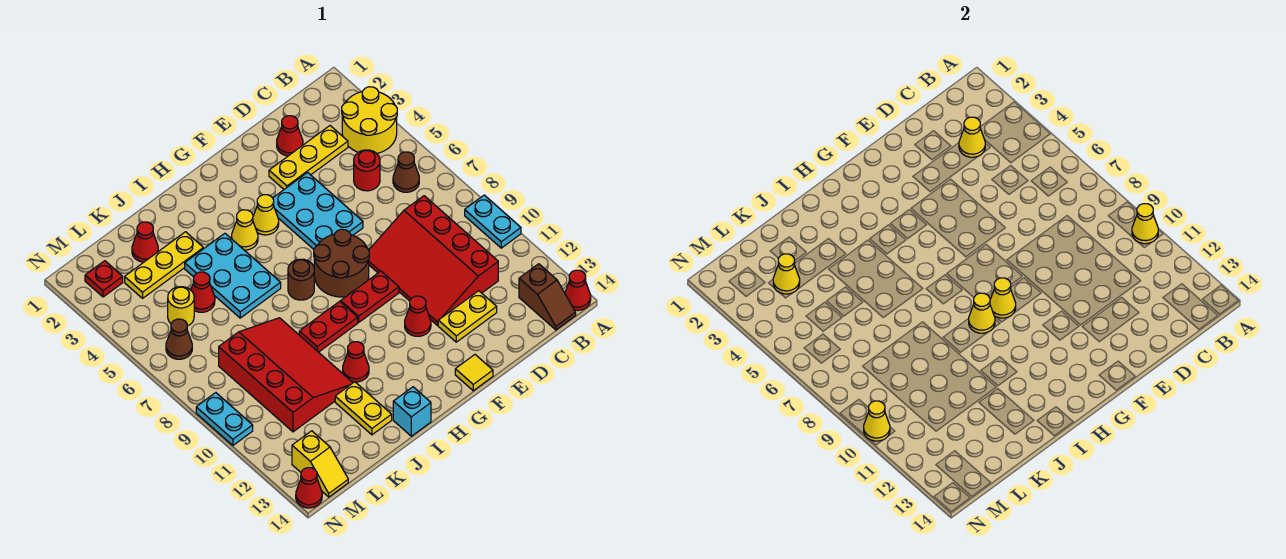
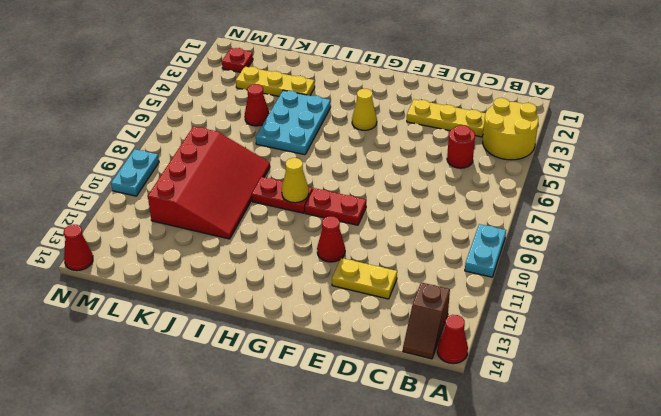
none -> brown cone B6 level 1
none -> red slope C8:E11 level 1 top C
none -> red cone D2 level 1
none -> cyan plate E4:F6 level 1

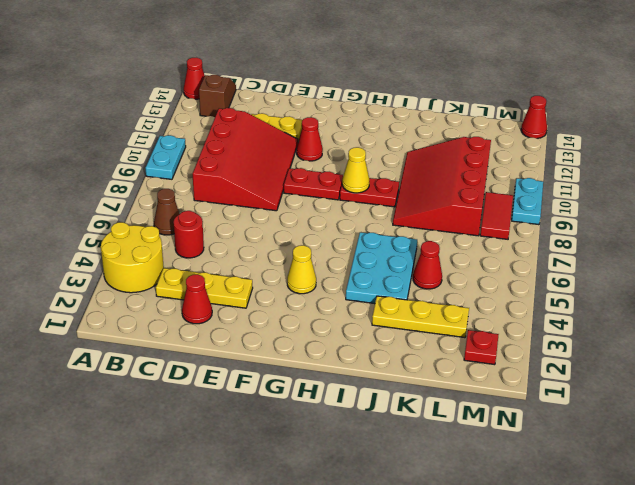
red tile M8:M9 level 1 -> none
none -> cyan plate E4:F6 level 1
none -> brown round brick F7:G8 level 1
none -> yellow tile F14 level 1
none -> yellow cone H4 level 1

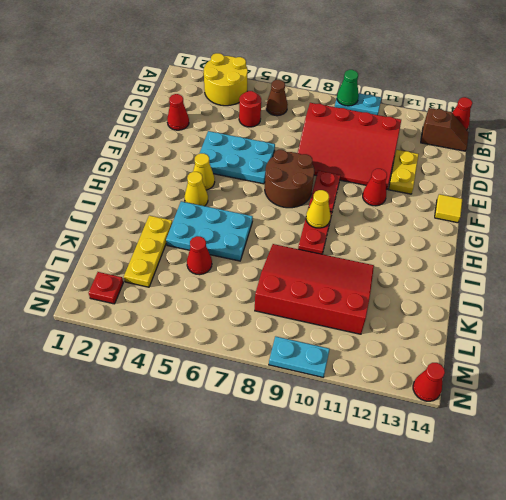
green cone A9 level 2 -> none
none -> yellow plate C3:E3 level 1
none -> brown round brick H7 level 1
none -> red cone I11 level 1
none -> cyan brick I14 level 1

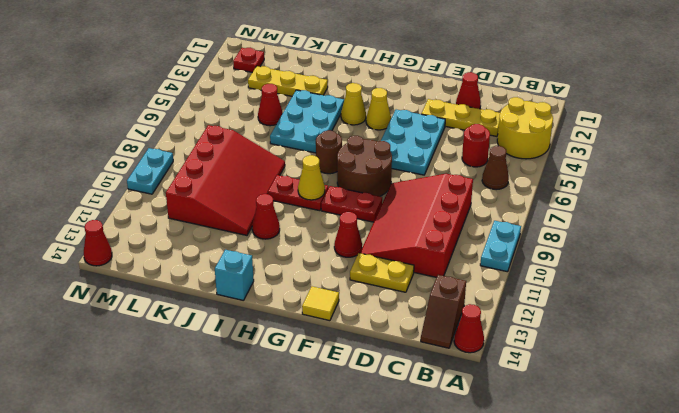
none -> yellow plate J12:J13 level 1
none -> red cone K2 level 1
none -> yellow round brick L5 level 1
none -> brown cone M6 level 1

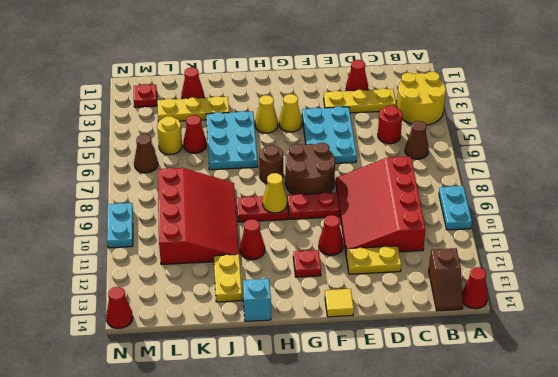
red plate G12 level 1 -> none
none -> yellow slope M13:M14 level 1 top 13
none -> yellow cone A10 level 2
none -> yellow cone C3 level 2
none -> yellow cone G9 level 2

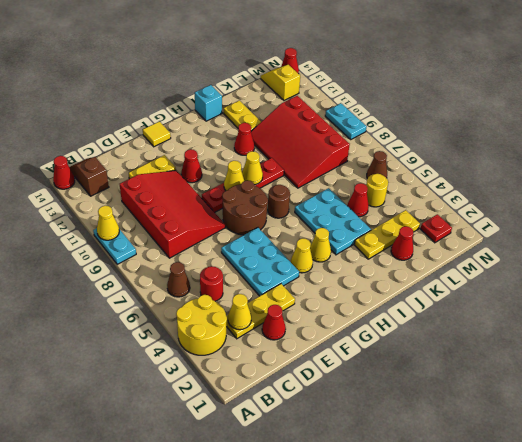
none -> yellow cone L3 level 2
none -> yellow cone N10 level 2

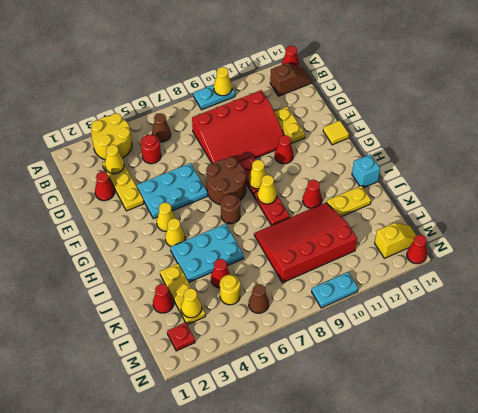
none -> yellow cone N10 level 2

